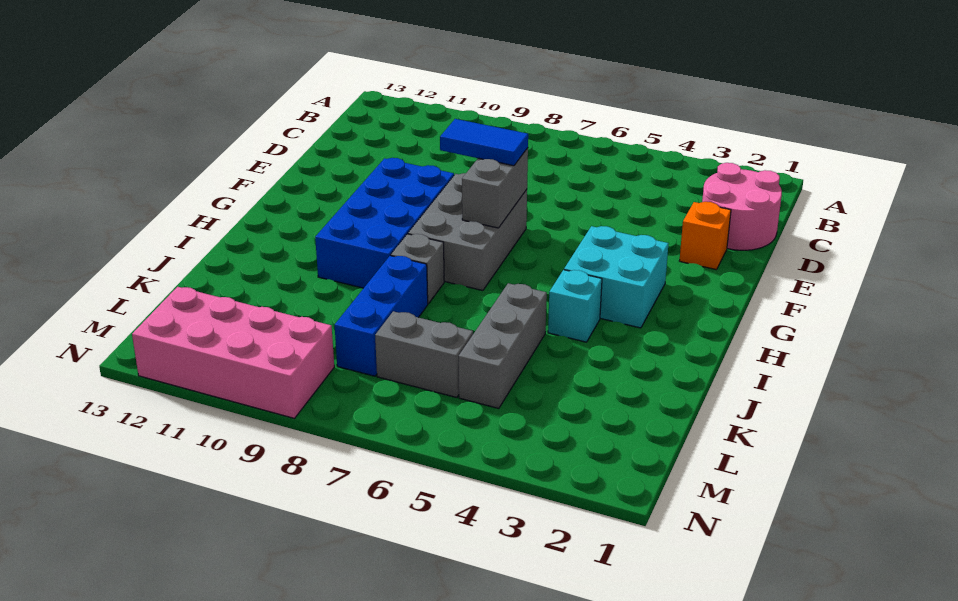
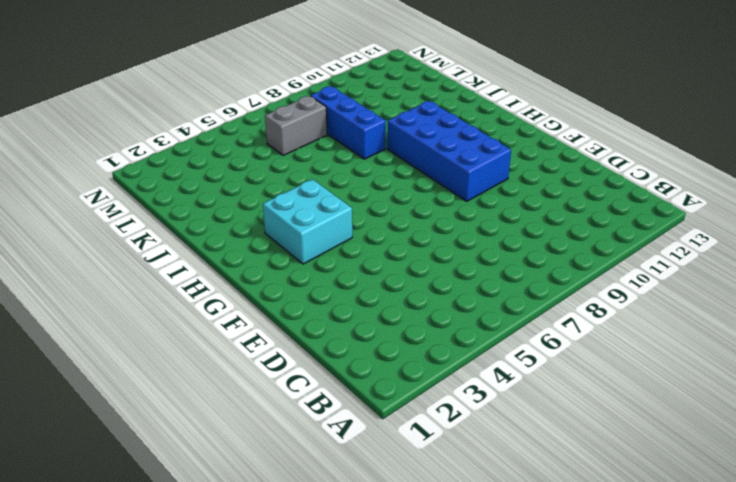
none -> pink round brick C1:D2 level 1
none -> orange brick E2 level 1
none -> grey brick F7:H8 level 1

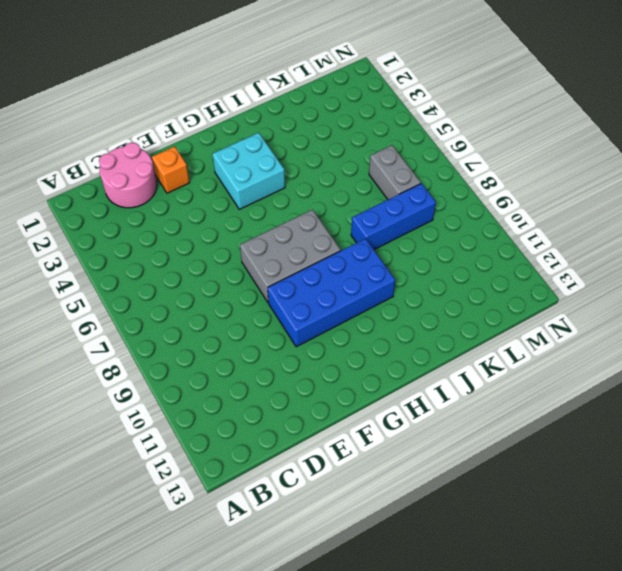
none -> cyan brick I4 level 1
none -> grey brick I8 level 1
none -> grey brick J5:L5 level 1

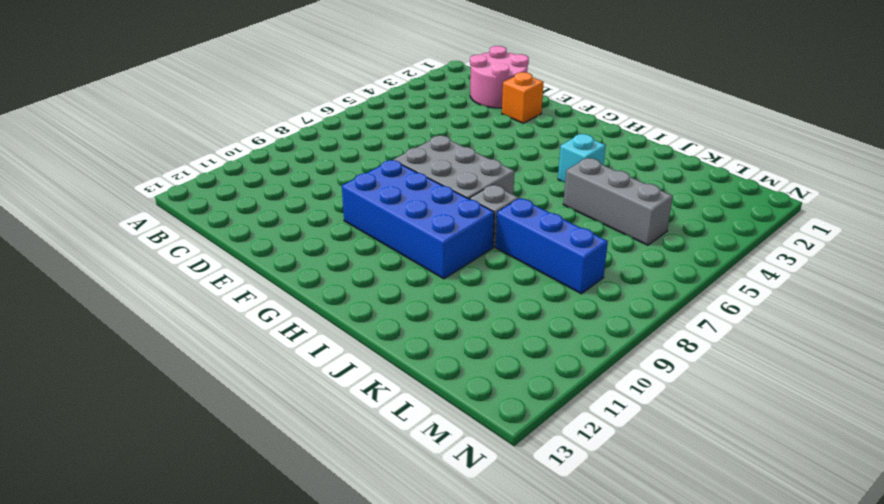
none -> cyan brick G3:H4 level 1
none -> grey brick L6:L7 level 1
none -> pink brick M9:N12 level 1

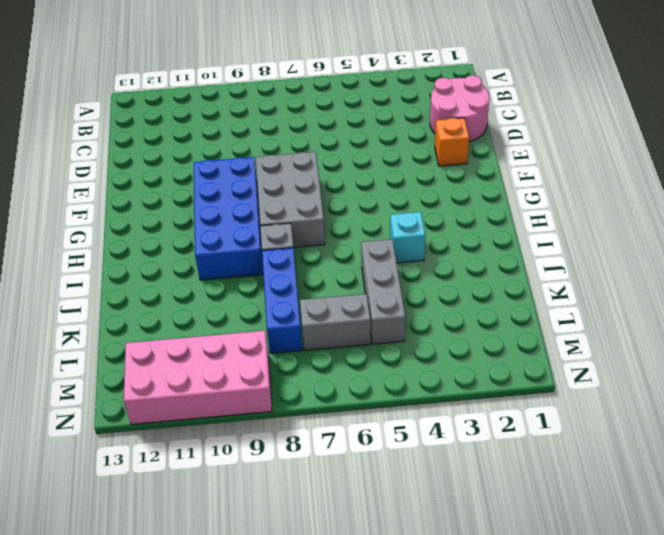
none -> cyan brick G3:H4 level 1
none -> grey brick F7:G7 level 2
none -> blue tile F7:F8 level 3

